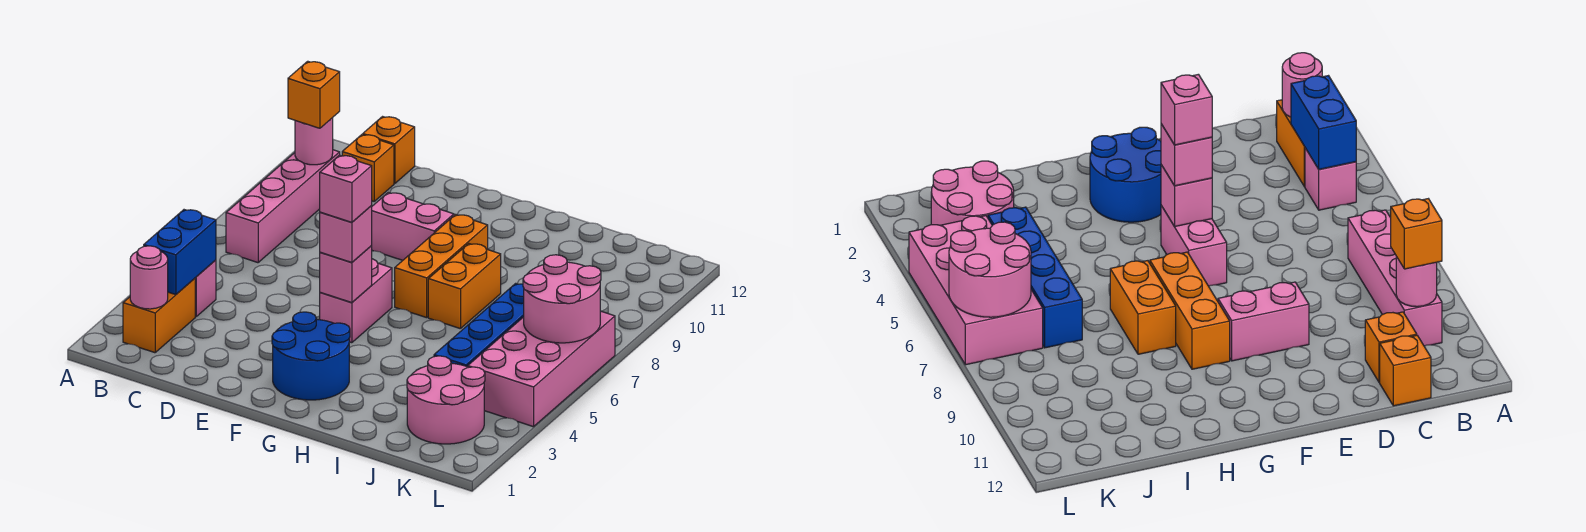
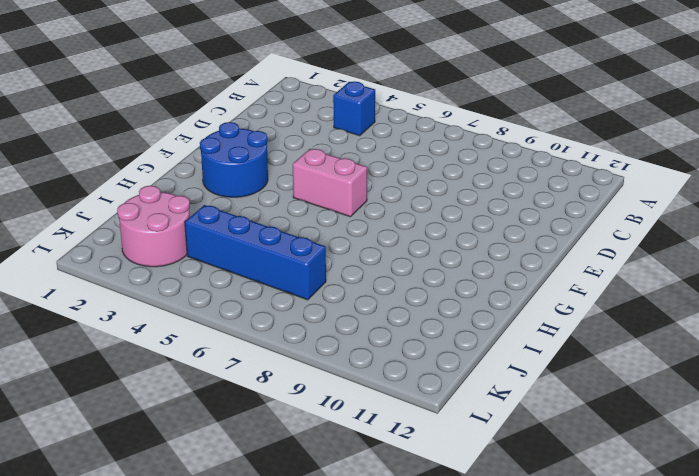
blue brick B4 level 1 -> pink brick B4 level 1
none -> orange brick B2:B3 level 1
none -> pink brick B7:B10 level 1
none -> orange brick C11 level 1

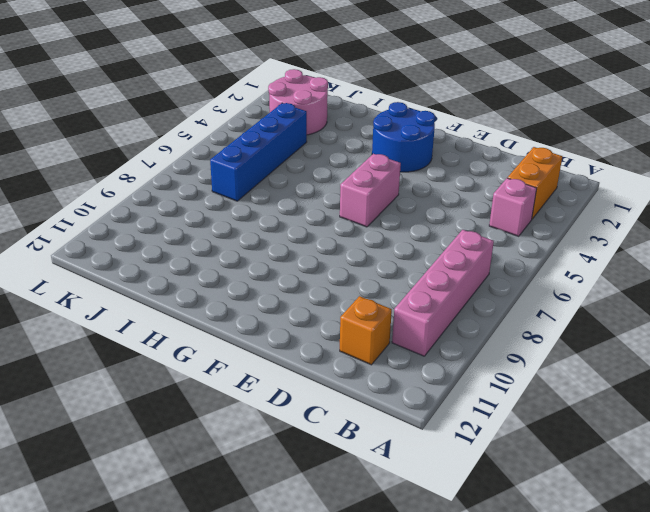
none -> orange brick C12 level 1
none -> pink brick E9:F9 level 1
none -> orange brick G7:G9 level 1

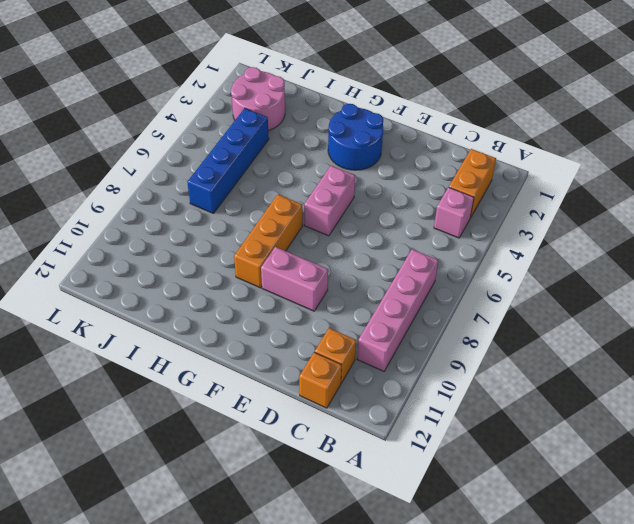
none -> orange brick H7:H8 level 1
none -> pink brick K4:L7 level 1
none -> pink round brick B2 level 2

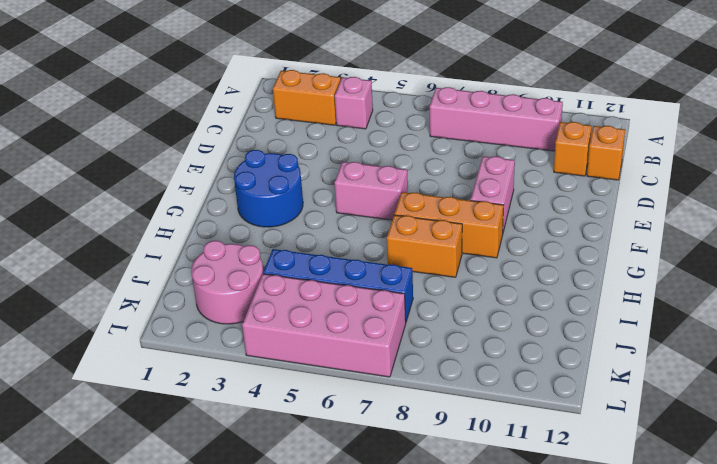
none -> pink round brick B2 level 2
none -> blue brick B3:B4 level 2
none -> pink round brick B10 level 2

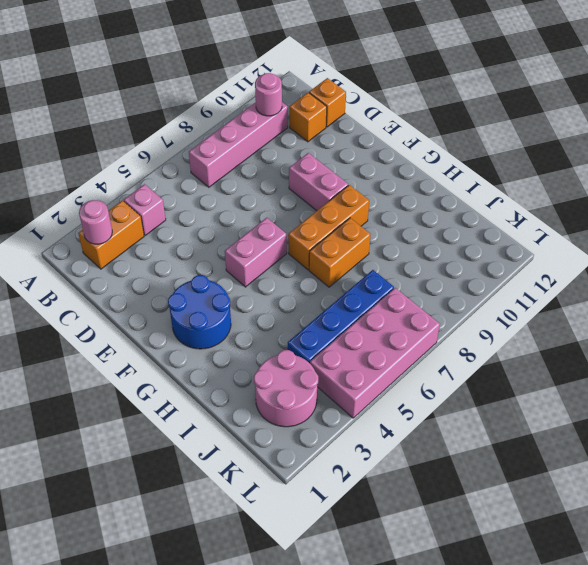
none -> blue brick B3:B4 level 2
none -> pink brick F5 level 2
none -> pink round brick K6:L7 level 2

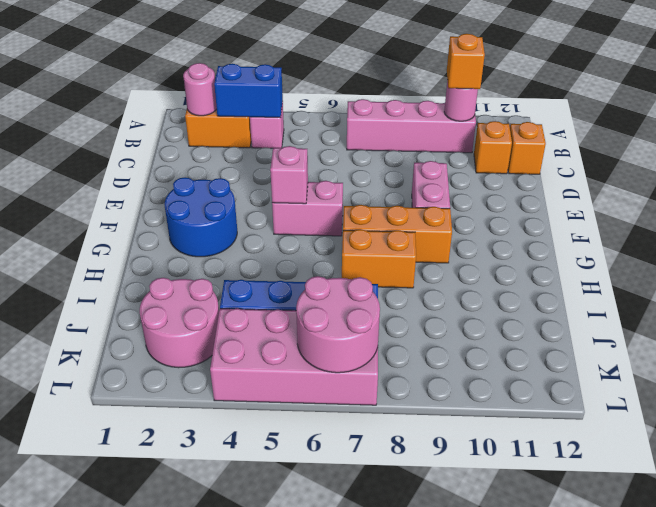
none -> pink brick F5 level 3
none -> pink brick F5 level 4

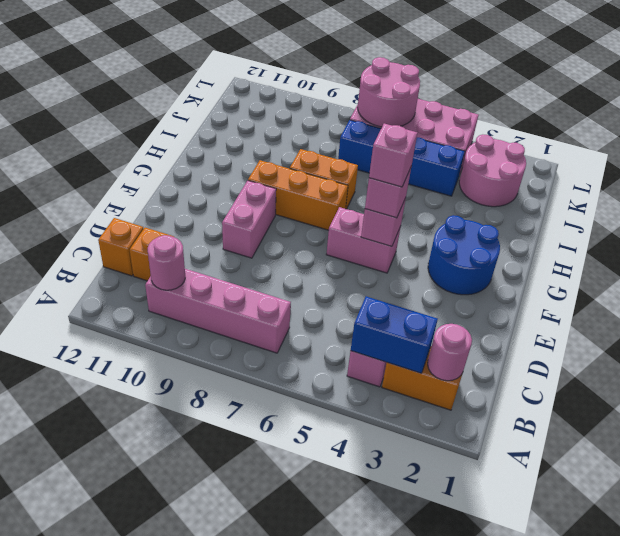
none -> orange brick B10 level 3

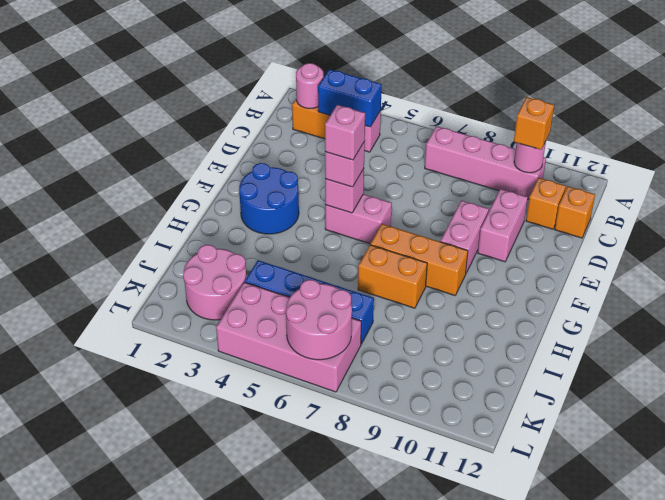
pink brick D10:E10 level 1 -> none

